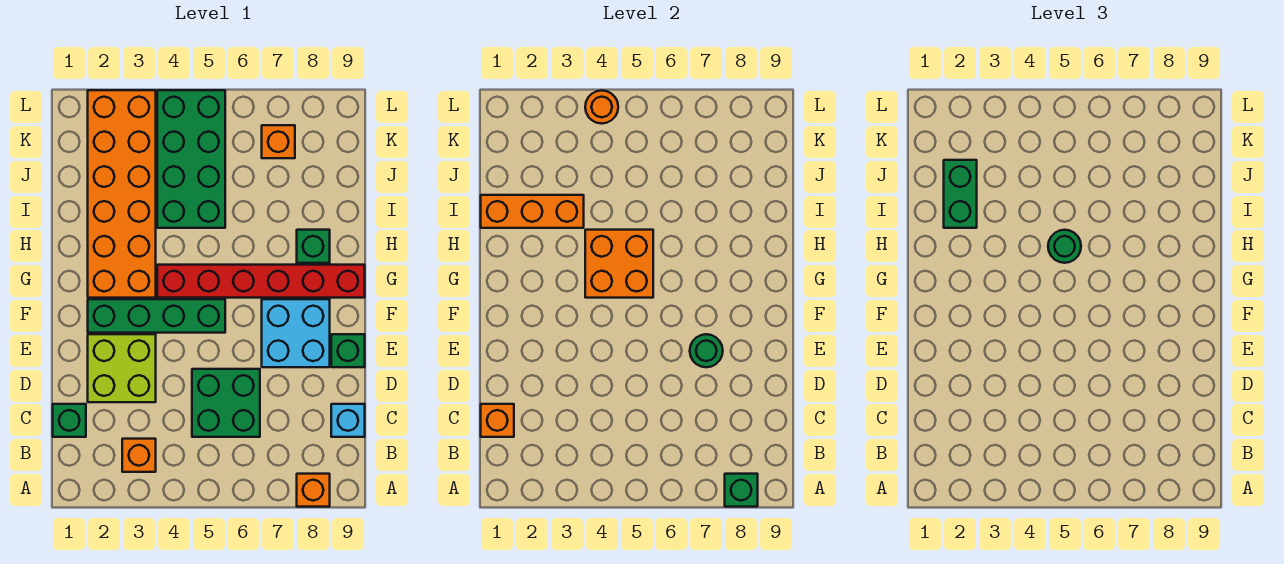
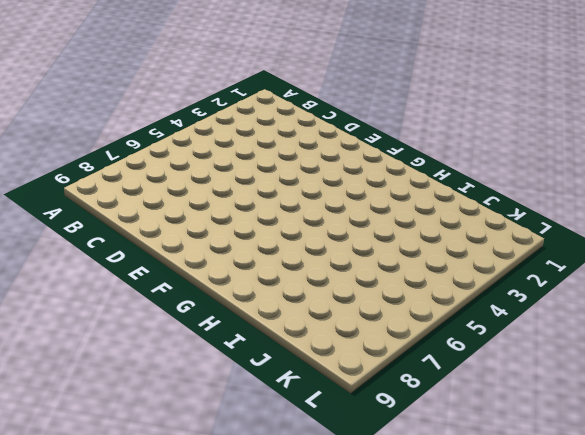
none -> orange brick A8 level 1
none -> orange brick B3 level 1
none -> green brick C1 level 1

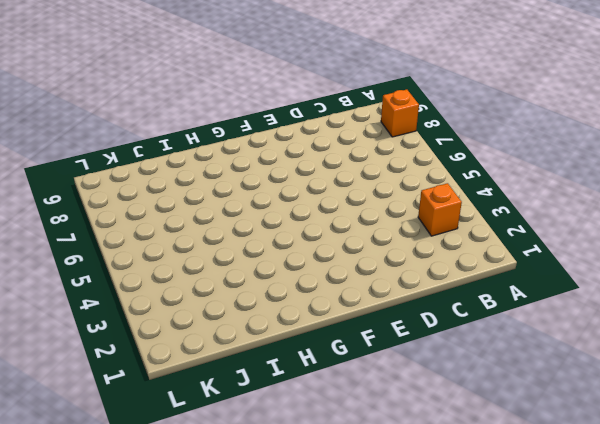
none -> green brick C1 level 1
none -> green brick C5:D6 level 1
none -> cyan brick C9 level 1

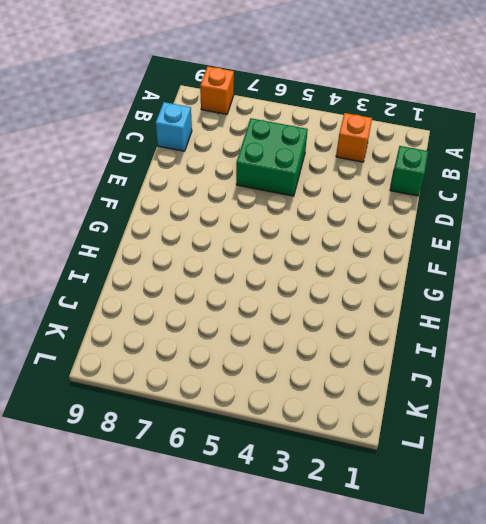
none -> lime brick D2:E3 level 1
none -> cyan brick E7:F8 level 1
none -> green brick E9 level 1

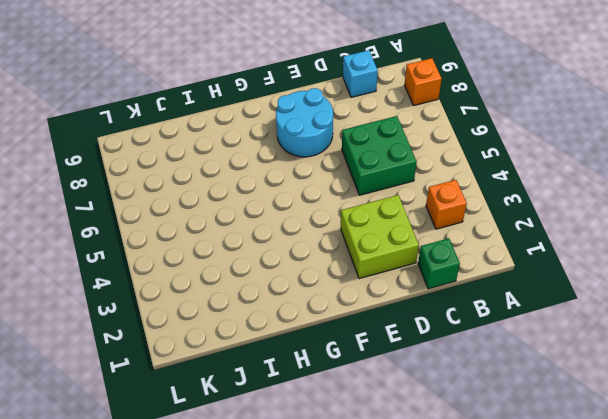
cyan round brick E7:F8 level 1 -> cyan brick E7:F8 level 1
none -> green brick E9 level 1
none -> green brick F2:F5 level 1
none -> orange brick G2:L3 level 1

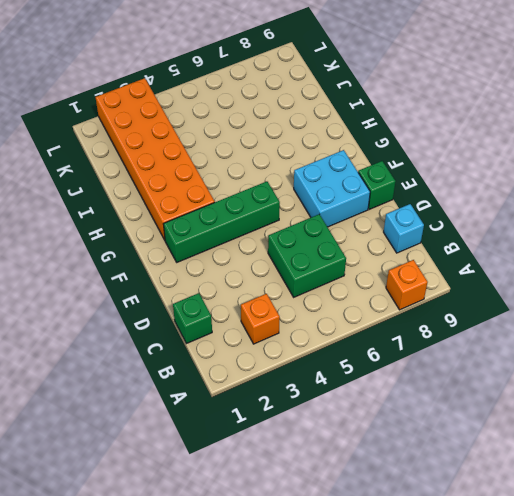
none -> lime brick D2:E3 level 1
none -> red brick G4:G9 level 1
none -> green brick H8 level 1

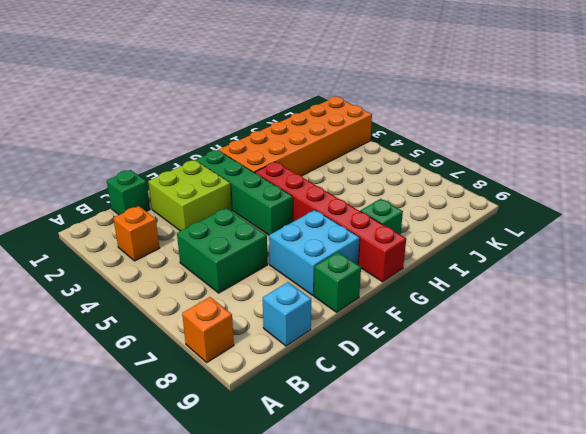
none -> green brick I4:L5 level 1
none -> orange brick K7 level 1
none -> green brick A8 level 2

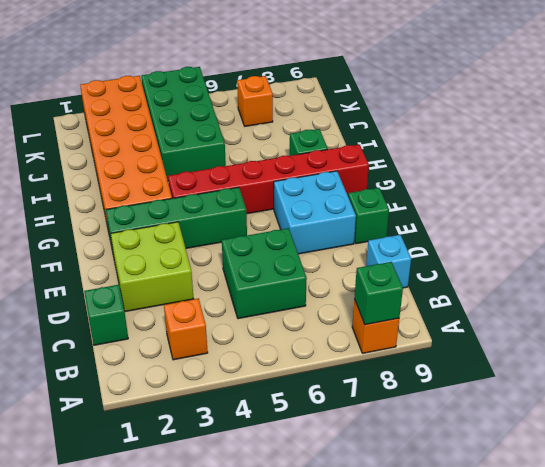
none -> orange brick C1 level 2
none -> green round brick E7 level 2
none -> orange brick G4:H5 level 2

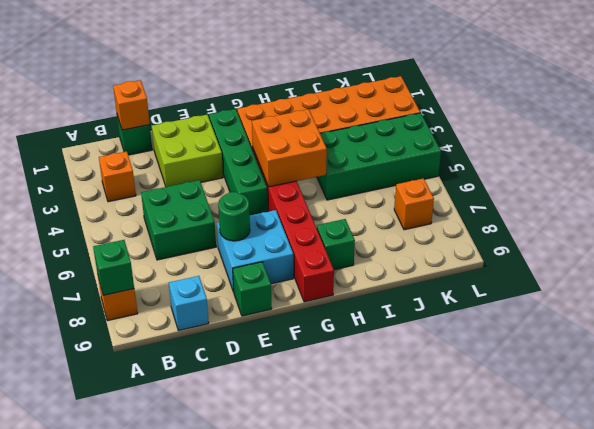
none -> orange brick I1:I3 level 2
none -> orange round brick L4 level 2
none -> green round brick H5 level 3

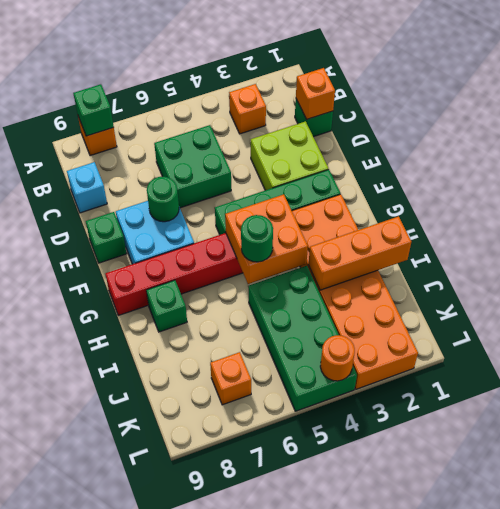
none -> green brick I2:J2 level 3

